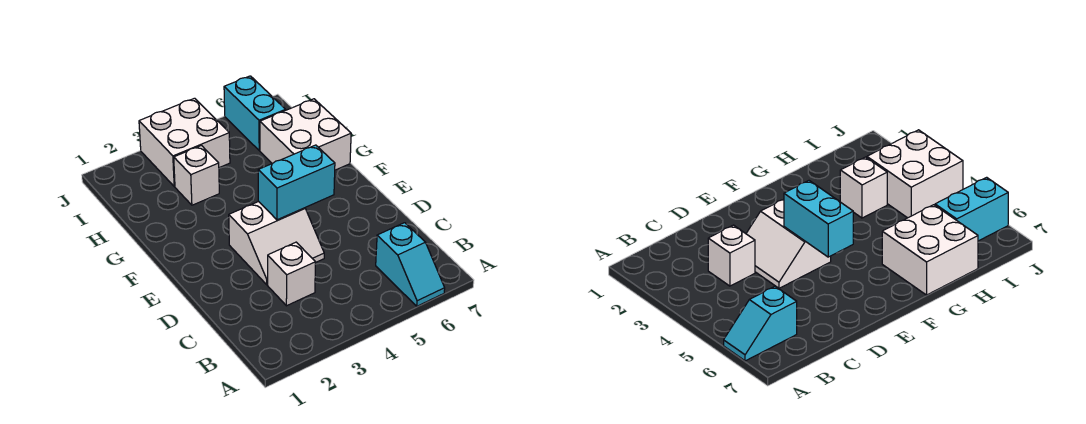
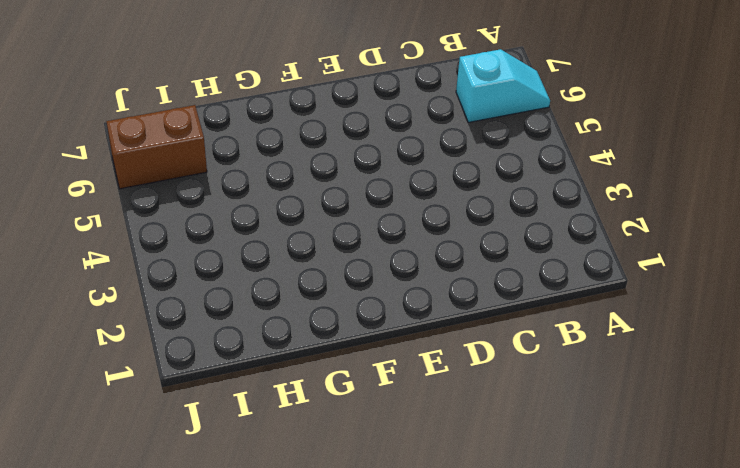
brown brick I6:J6 level 1 -> cyan brick I6:J6 level 1
none -> white brick C3 level 1
none -> white slope D3:E4 level 1 top E

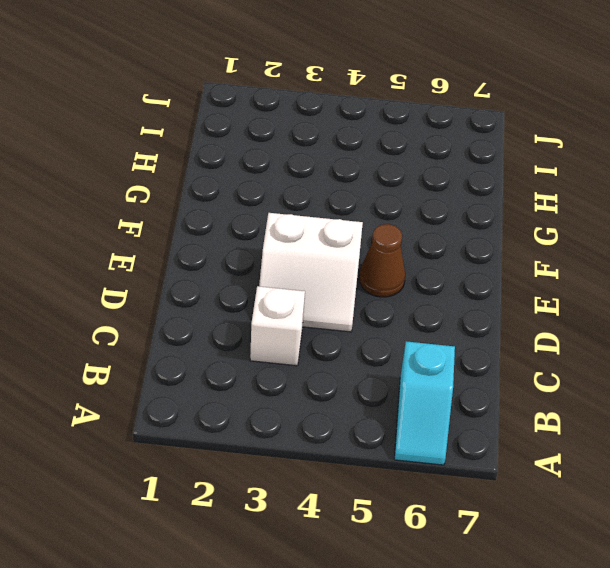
brown cone E5 level 1 -> none
none -> white brick G6:H7 level 1
none -> white brick H3 level 1

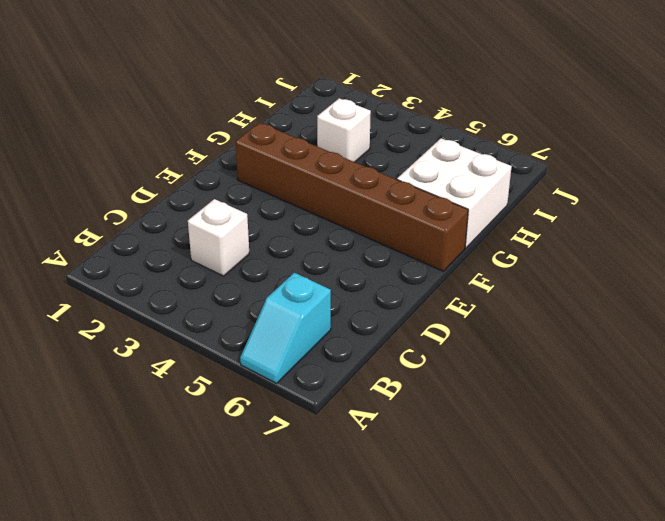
brown brick F2:F7 level 1 -> none
none -> white slope D3:E4 level 1 top E
none -> white brick I3:J4 level 1

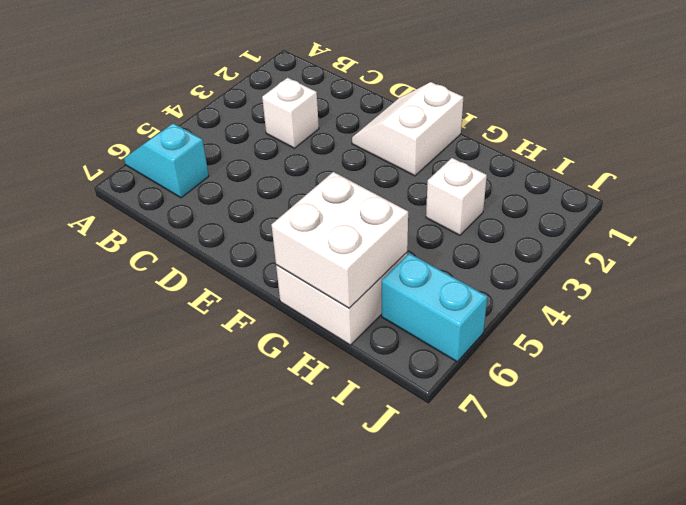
white slope E1:F2 level 1 top F -> white slope D3:E4 level 1 top E
white brick G6:H7 level 2 -> white brick I3:J4 level 1
none -> cyan brick E4:E5 level 2

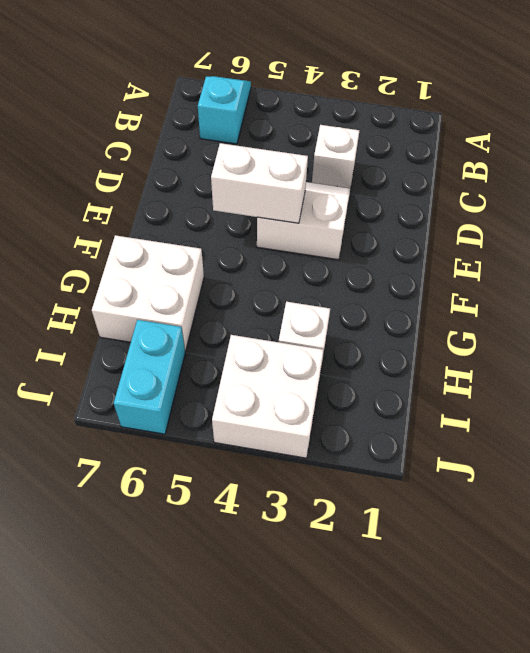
white brick E4:E5 level 2 -> cyan brick E4:E5 level 2

